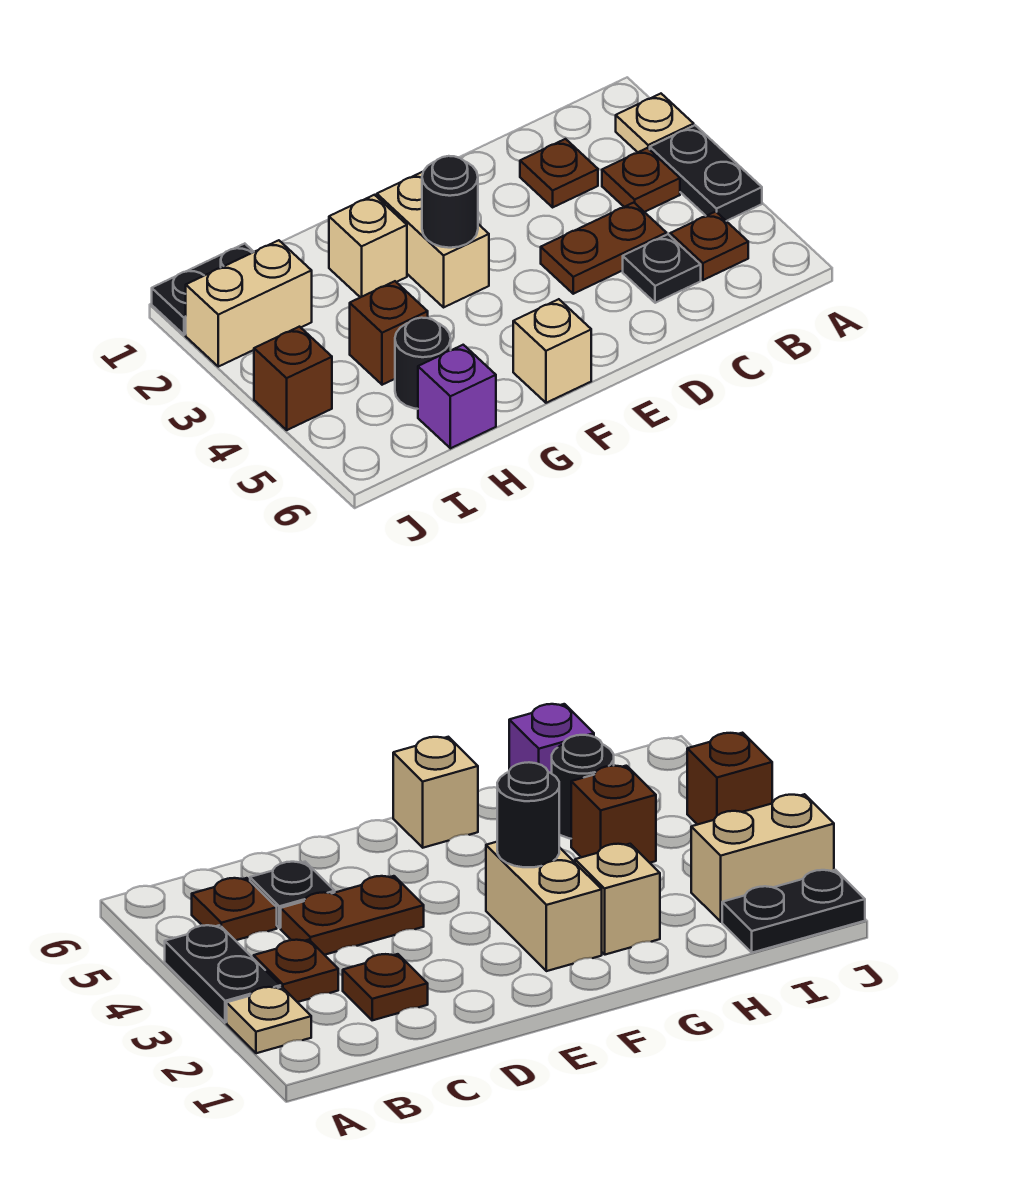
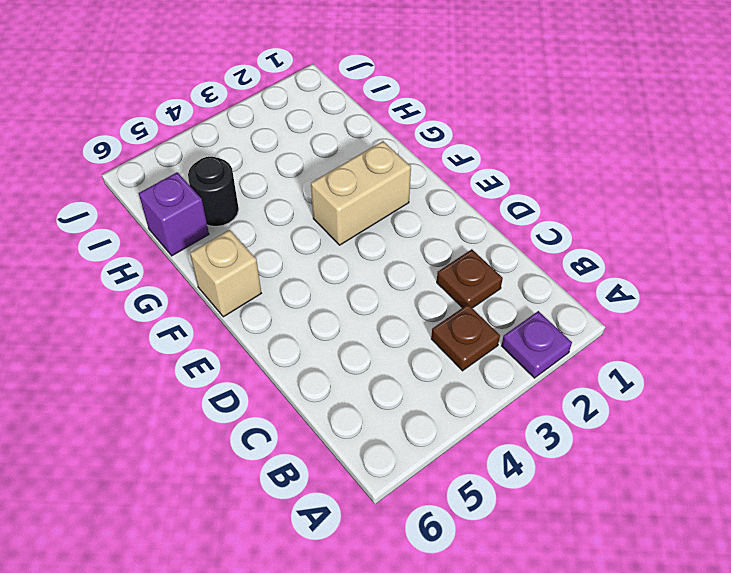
purple plate A2 level 1 -> tan plate A2 level 1
none -> black plate A3:A4 level 1
none -> brown plate B5 level 1
none -> brown plate C4:D4 level 1

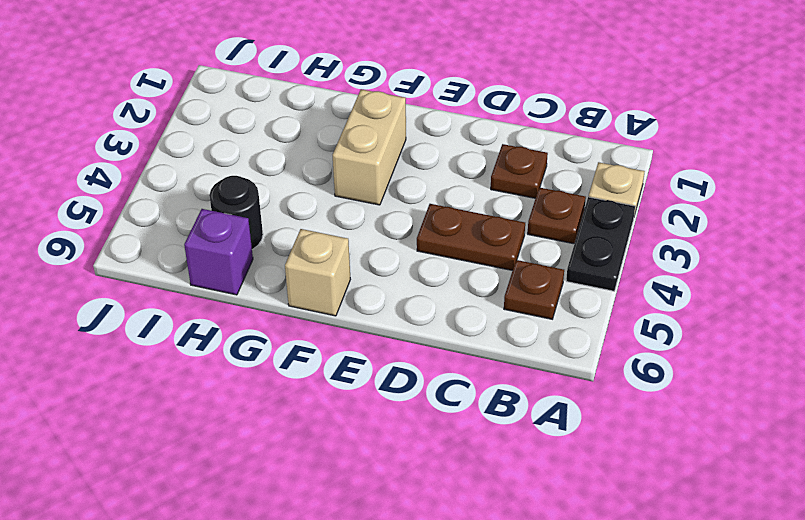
none -> black plate C5 level 1
none -> tan brick G2 level 1
none -> brown brick H4 level 1

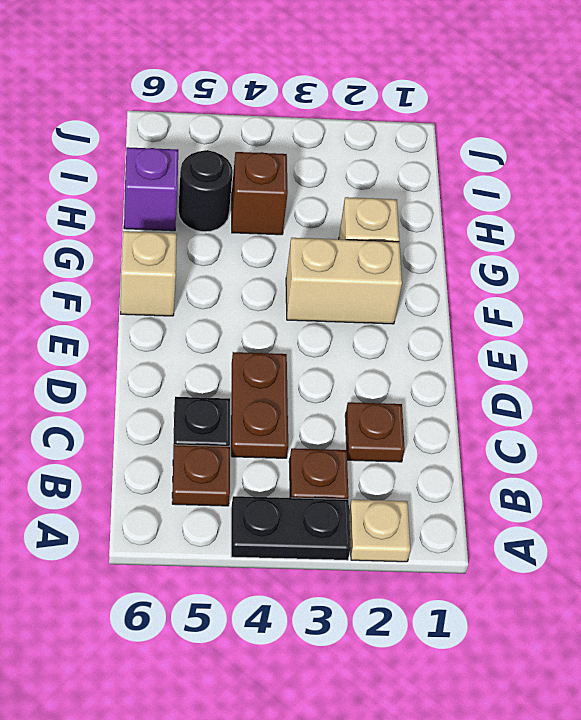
none -> black plate I1:J1 level 1
none -> tan brick I2:J2 level 1
none -> brown brick J4 level 1

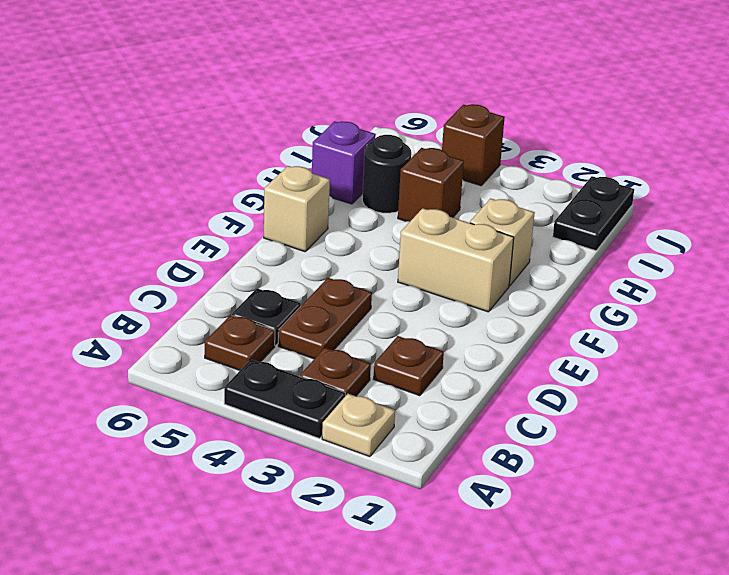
none -> tan brick I2:J2 level 1
none -> black round brick F3 level 2

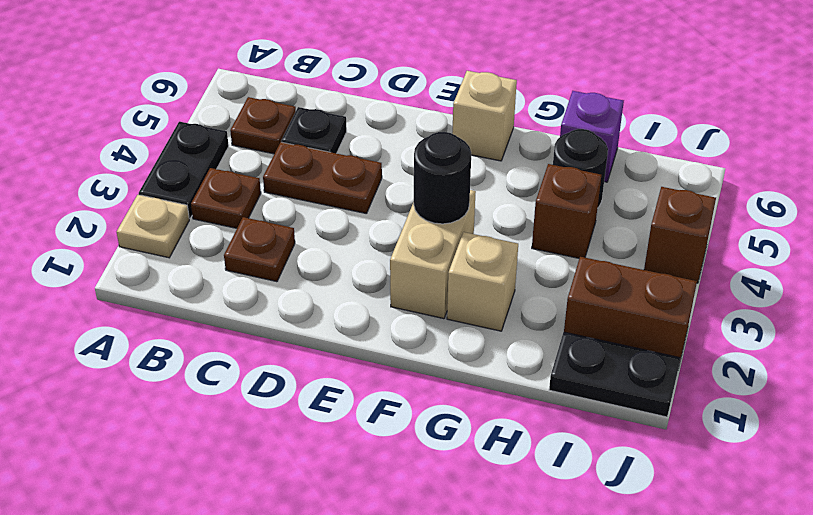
brown brick I2:J2 level 1 -> tan brick I2:J2 level 1

